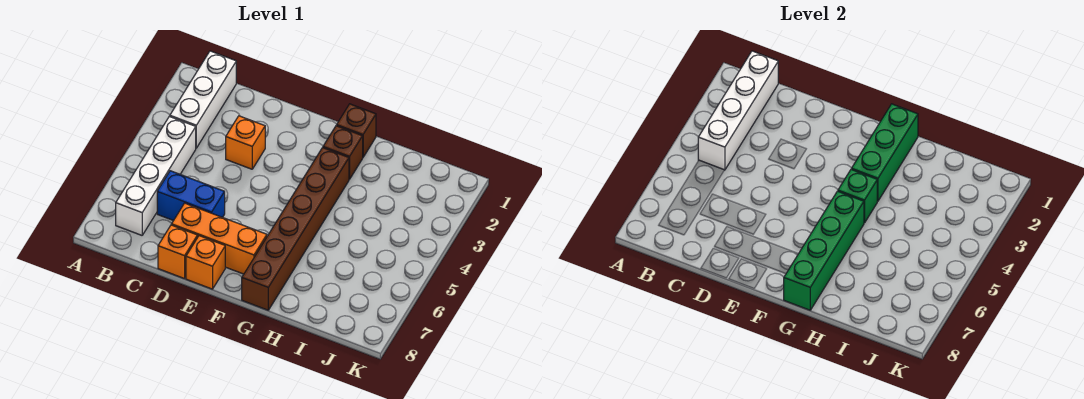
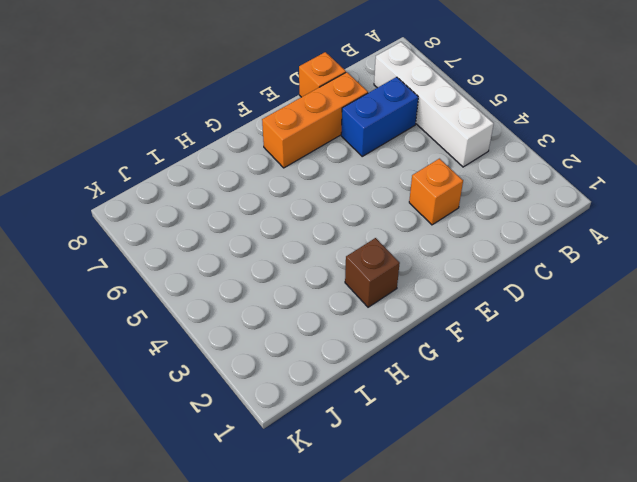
none -> white brick B1:B3 level 1
none -> orange brick E8 level 1
none -> brown brick G1 level 1

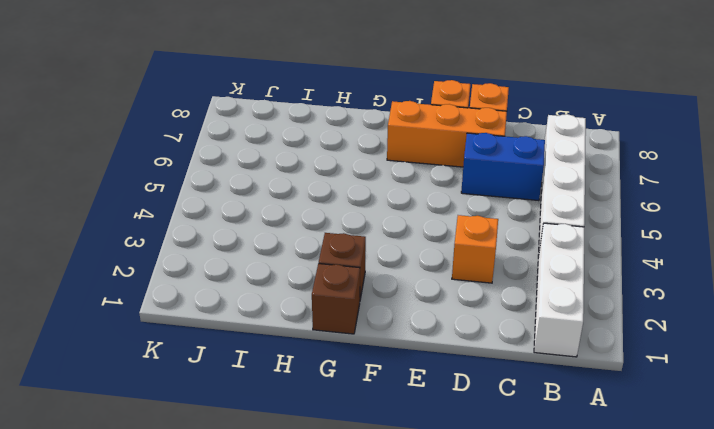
none -> brown brick G3:G8 level 1
none -> white brick B1:B4 level 2
none -> green brick G1:G3 level 2

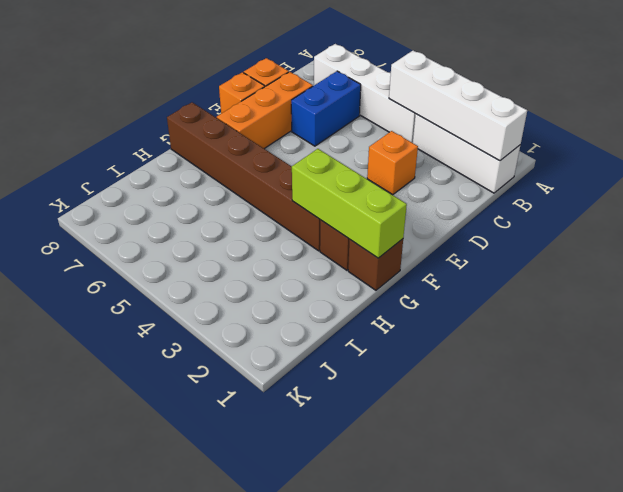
lime brick G1:G3 level 2 -> green brick G1:G3 level 2
none -> green brick G4 level 2
none -> green brick G5:G8 level 2

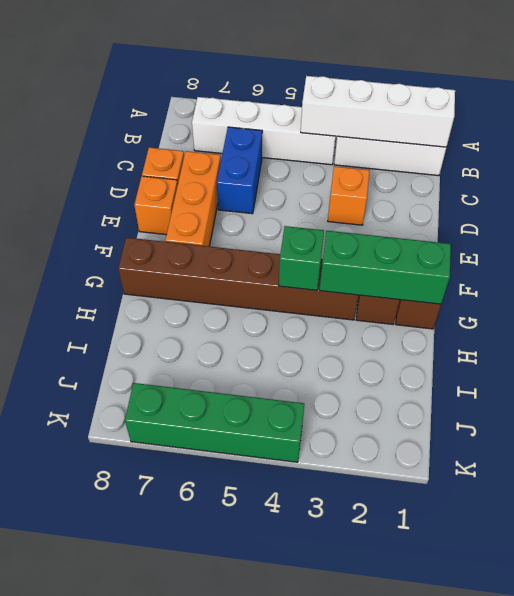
green brick K4:K7 level 1 -> green brick G5:G8 level 2

